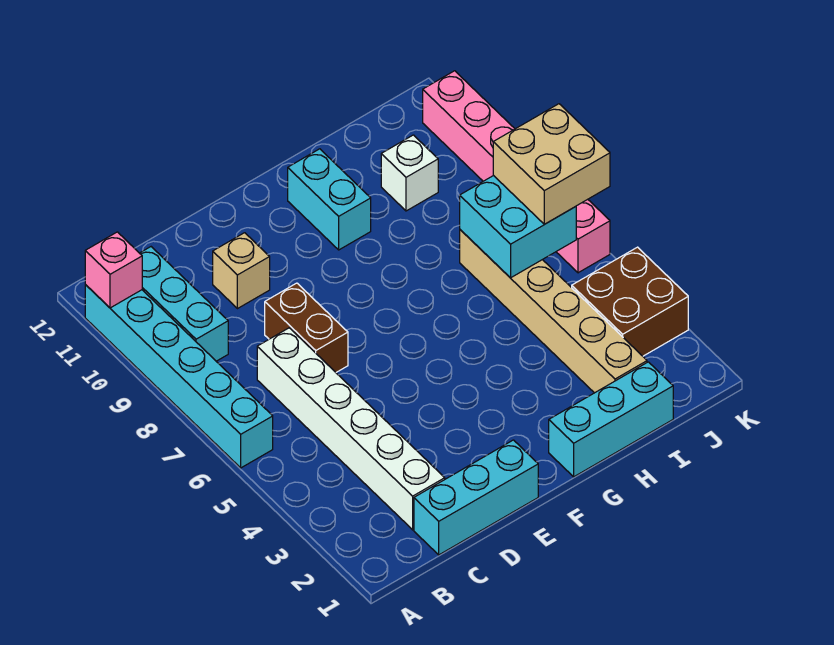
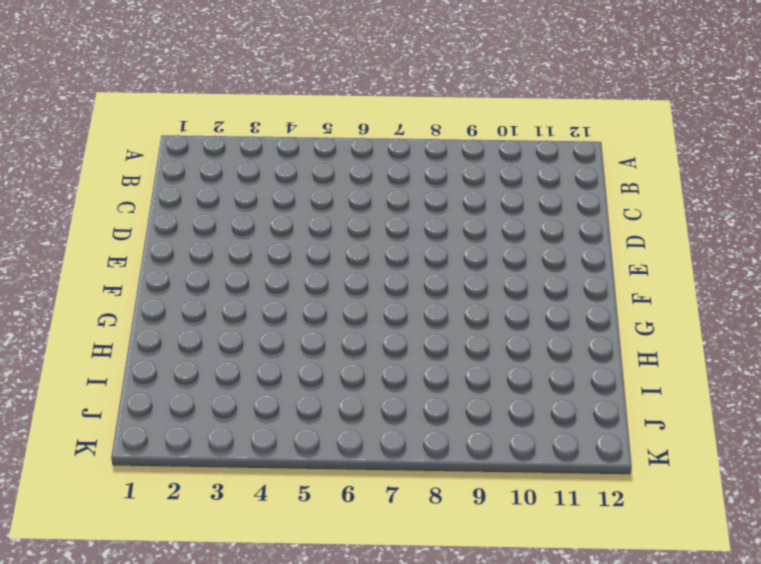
none -> cyan brick A6:A11 level 1
none -> cyan brick B9:B11 level 1
none -> cyan brick C1:E1 level 1

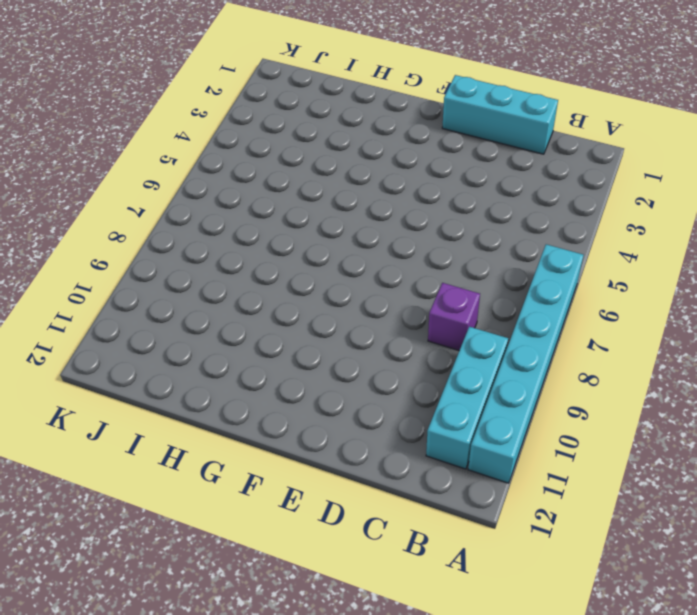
purple brick C8 level 1 -> none
none -> white brick C2:C7 level 1
none -> brown brick D7:D8 level 1
none -> tan brick D10 level 1

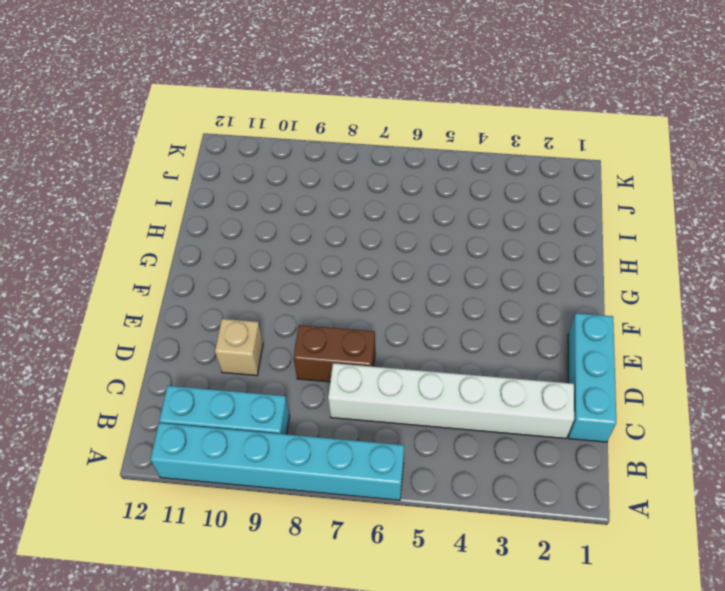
none -> cyan brick G1:I1 level 1
none -> cyan brick G10:G11 level 1
none -> tan brick I2:I7 level 1

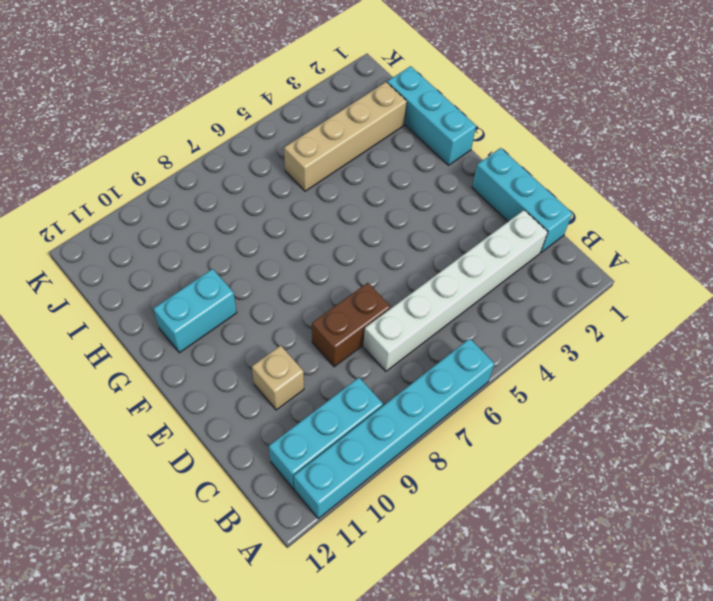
tan brick I2:I5 level 1 -> tan brick I2:I7 level 1
none -> white brick I10 level 1
none -> brown brick J3:K4 level 1
none -> pink brick K6:K11 level 1

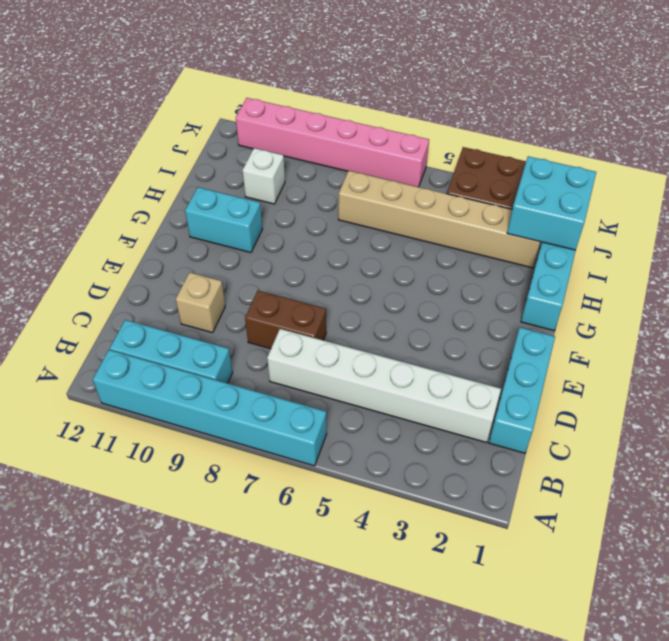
cyan brick I1:J2 level 2 -> cyan brick I6:J7 level 2
none -> pink brick A11 level 2
none -> tan brick J6:K7 level 3

